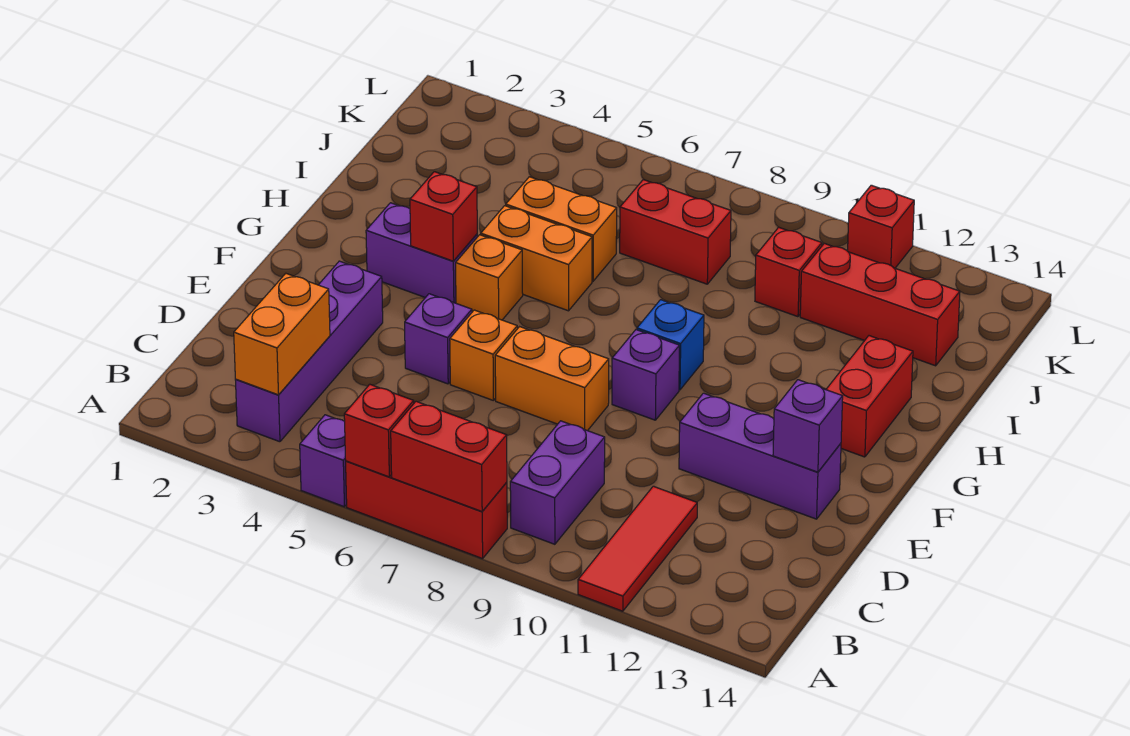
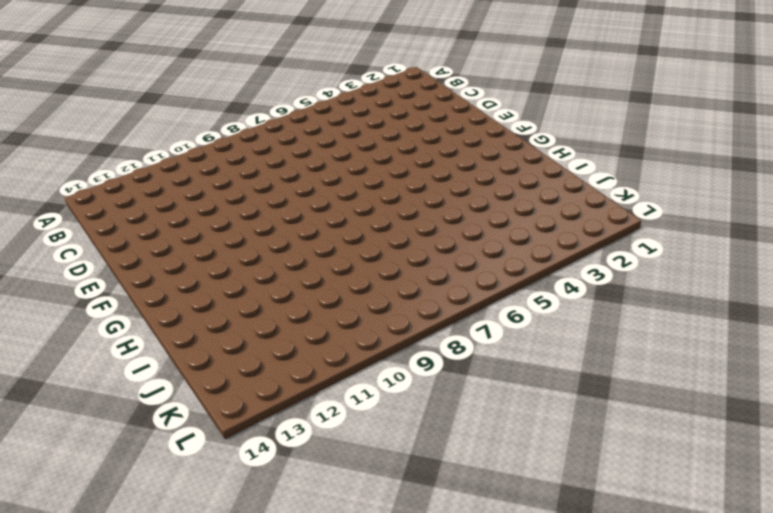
none -> purple brick A5 level 1
none -> red brick A6:A8 level 1
none -> red tile A11:C11 level 1

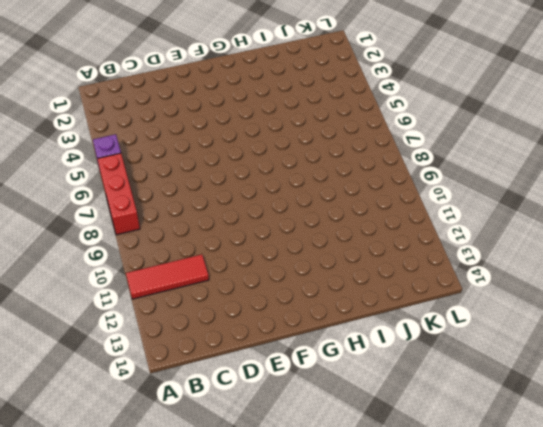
none -> purple brick B3:E3 level 1
none -> purple brick B9:C9 level 1
none -> purple brick E5 level 1

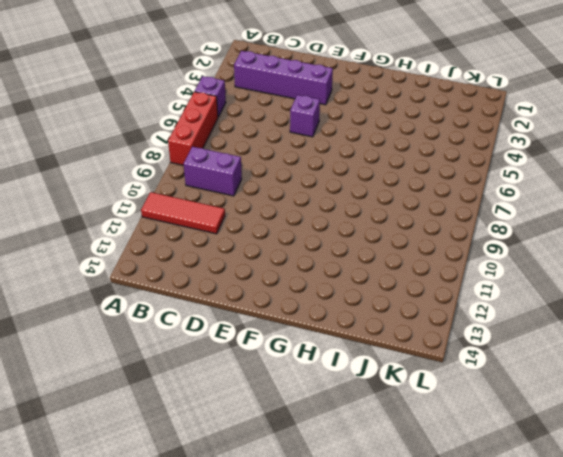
none -> orange brick E6 level 1
none -> orange brick E7:E8 level 1
none -> purple brick E11:E13 level 1

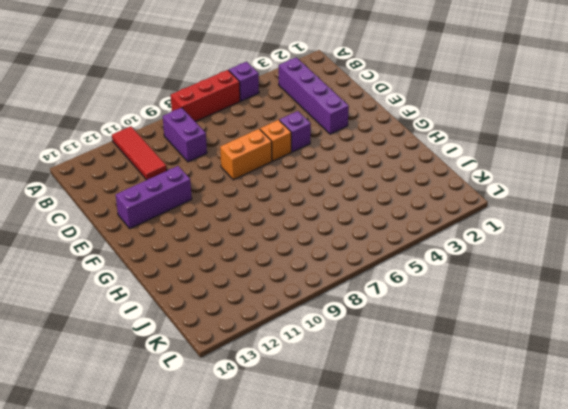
none -> purple brick F9 level 1
none -> purple brick G3:G4 level 1
none -> orange brick G5 level 1

